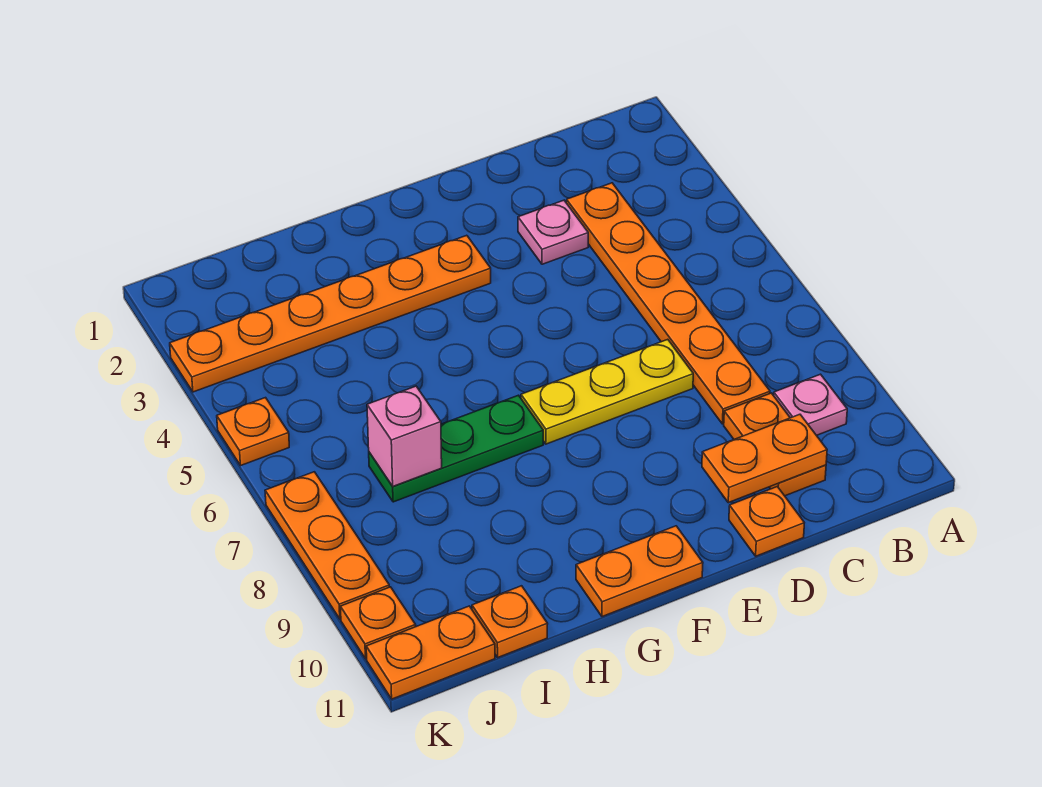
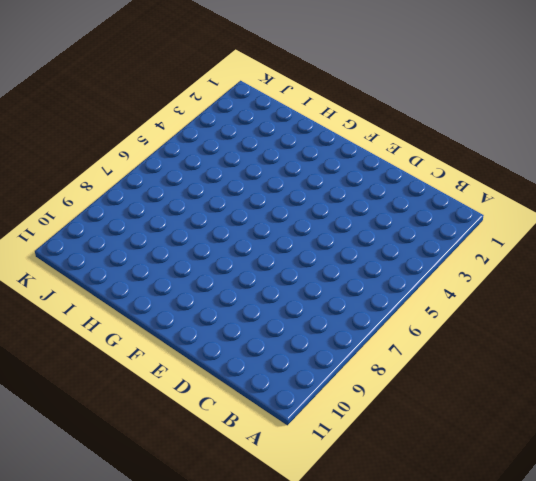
none -> pink plate B9 level 1
none -> orange plate C3:C8 level 1
none -> orange plate C9:C10 level 1

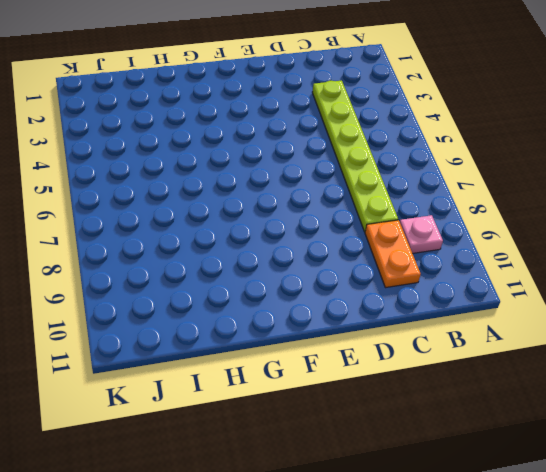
lime plate C3:C8 level 1 -> orange plate C3:C8 level 1
none -> pink plate D3 level 1
none -> yellow plate D7:F7 level 1
none -> orange plate D11 level 1

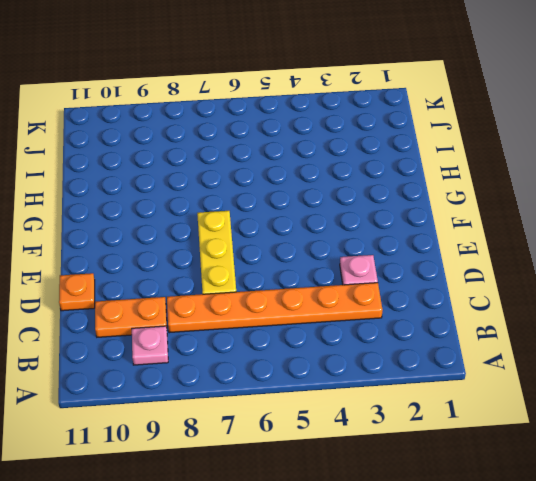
none -> orange plate F3:K3 level 1
none -> orange plate F11:G11 level 1
none -> green plate G7:I7 level 1

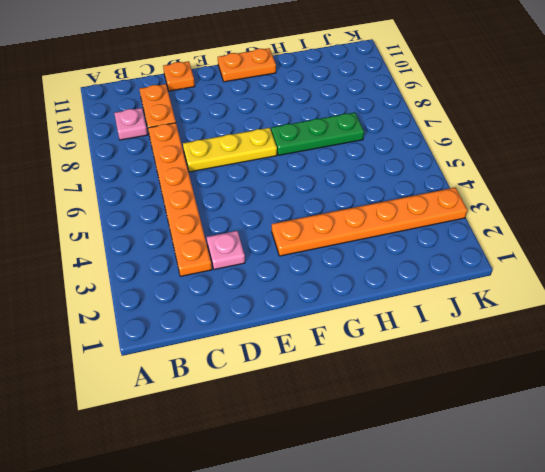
none -> orange plate I11 level 1
none -> orange plate J11:K11 level 1
none -> orange plate K5 level 1

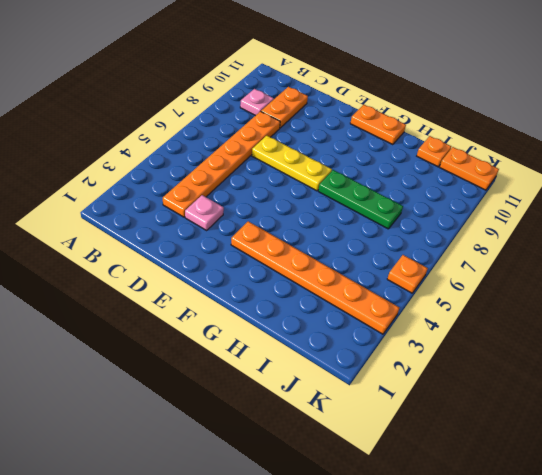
none -> orange plate D11 level 1
none -> orange plate K7:K9 level 1
none -> orange plate K10 level 1

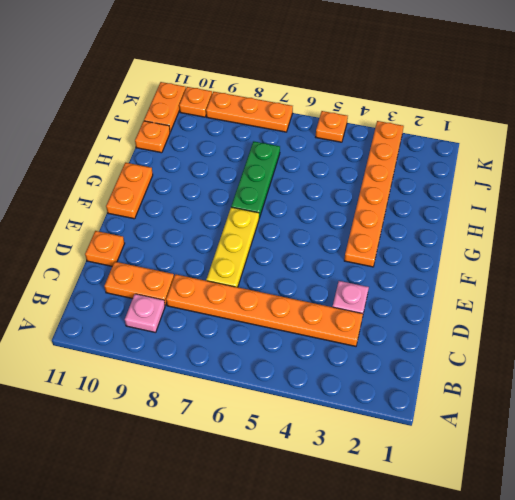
none -> orange plate C10:D10 level 2
none -> pink brick I7 level 2

